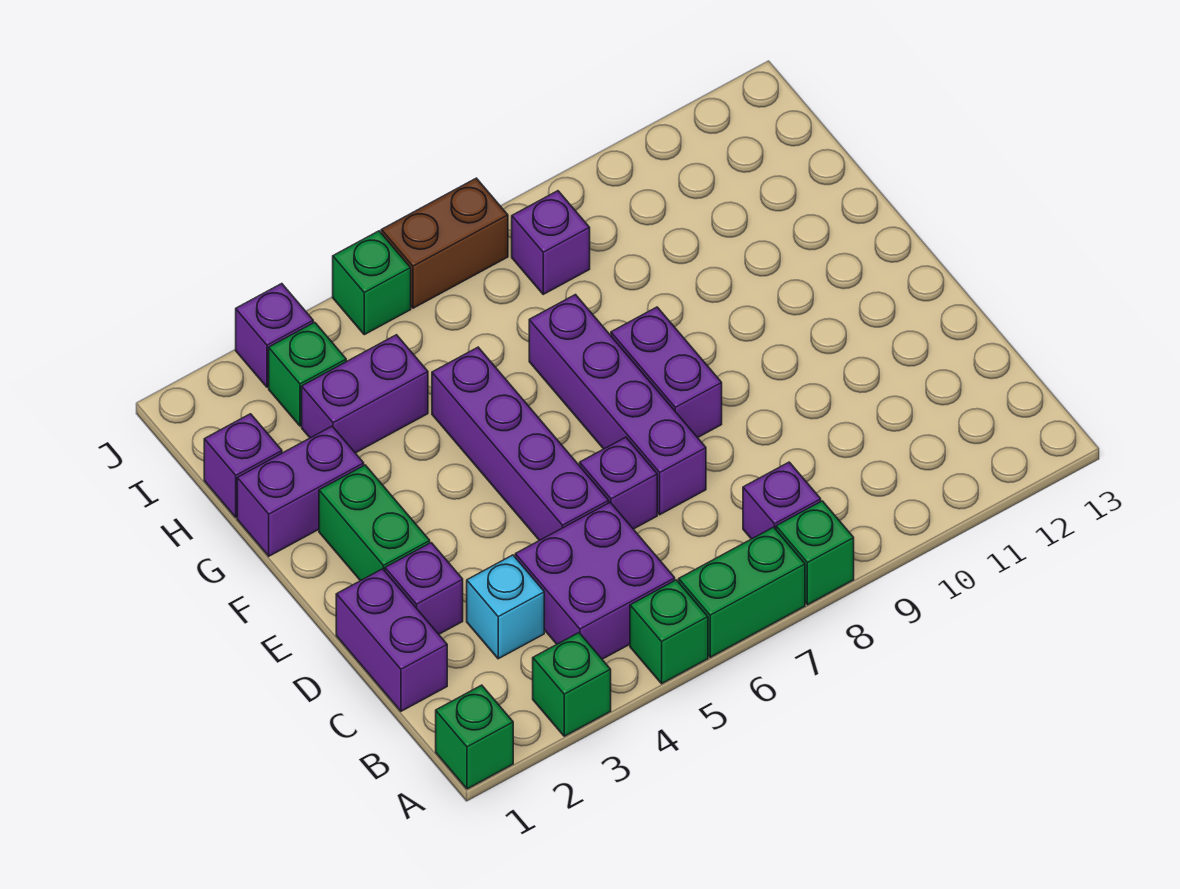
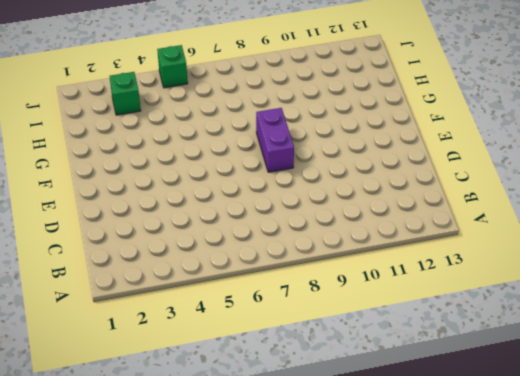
none -> green brick A1 level 1
none -> green brick A3 level 1
none -> green brick A5 level 1

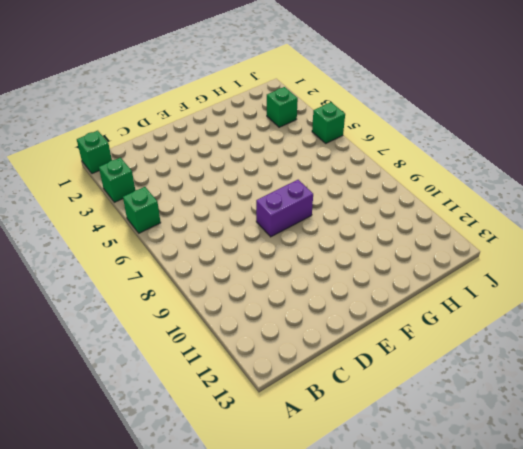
none -> green brick A6:A7 level 1
none -> green brick A8 level 1
none -> purple brick B4:C5 level 1

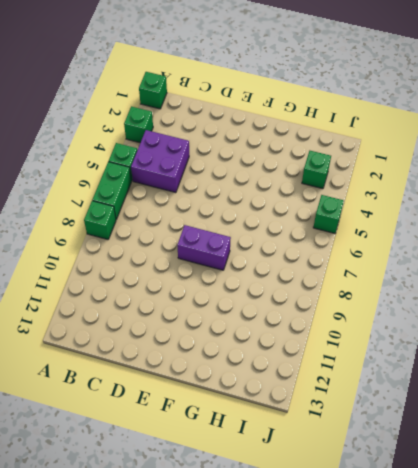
none -> purple brick B8 level 1
none -> purple brick C1:D1 level 1
none -> cyan brick C3 level 1

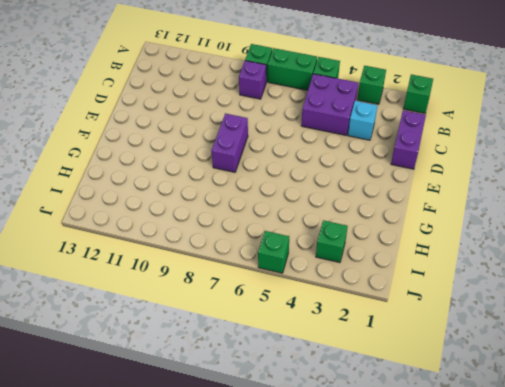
none -> purple brick D2 level 1
none -> purple brick D5:G5 level 1
none -> purple brick D6 level 1

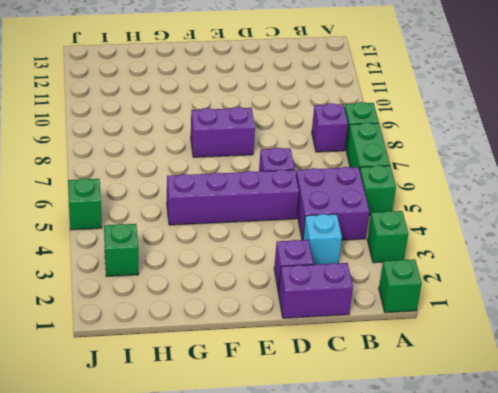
none -> purple brick D7:G7 level 1
none -> green brick E2:F2 level 1
none -> purple brick G1:G2 level 1

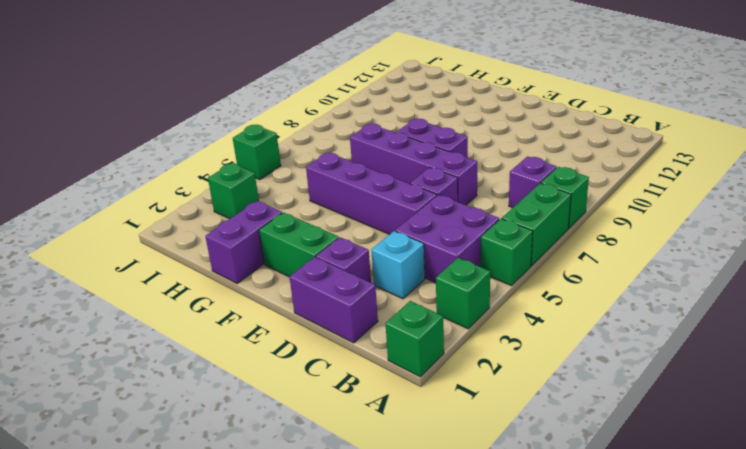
none -> purple brick H1 level 1
none -> purple brick H3:H4 level 1
none -> purple brick I8 level 1

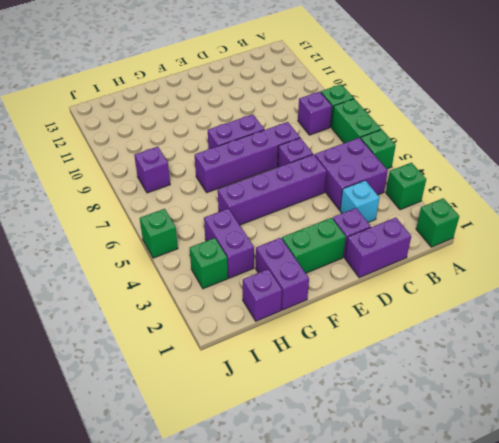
none -> purple brick J3 level 1
none -> brown brick J6:J7 level 1

